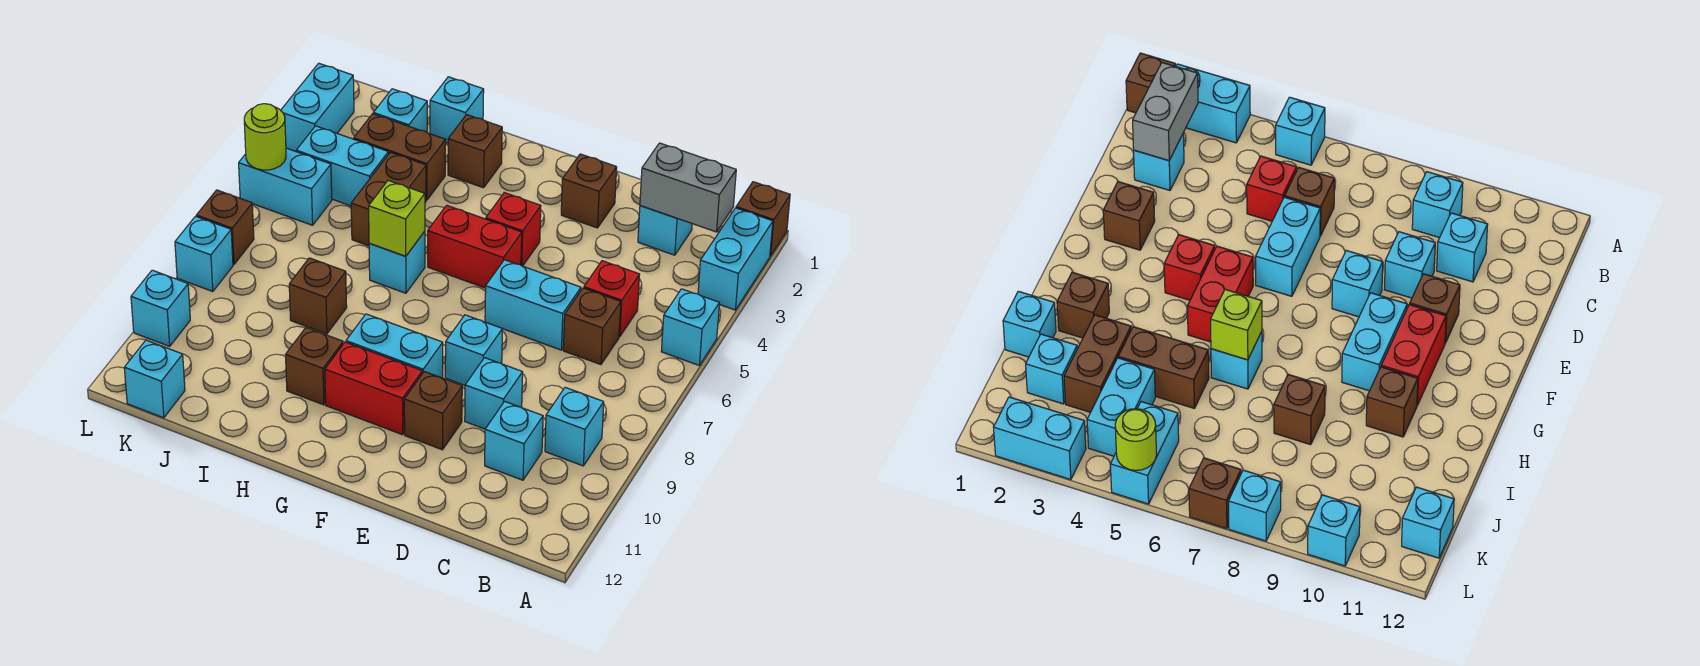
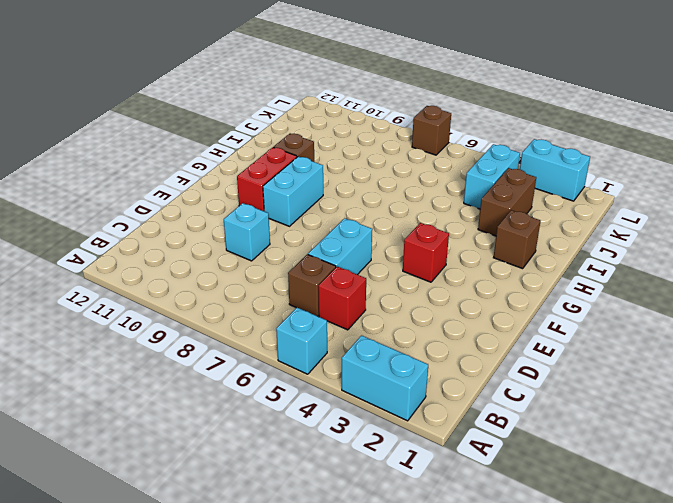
none -> brown brick A1 level 1
none -> cyan brick B9 level 1
none -> cyan brick C2 level 1
none -> cyan brick C10 level 1

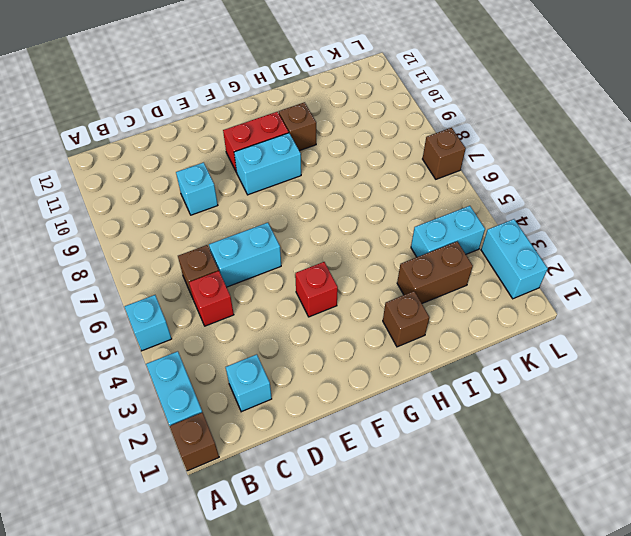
none -> cyan brick B9 level 1
none -> cyan brick C10 level 1
none -> brown brick E2 level 1
none -> cyan brick E8 level 1

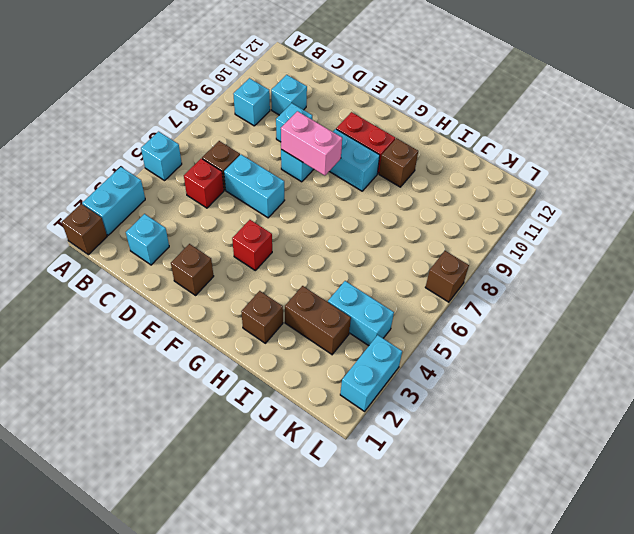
pink brick E8:F8 level 2 -> none
none -> brown brick E10 level 1
none -> red brick F5:G5 level 1
none -> cyan brick H6 level 1
none -> cyan brick I1 level 1

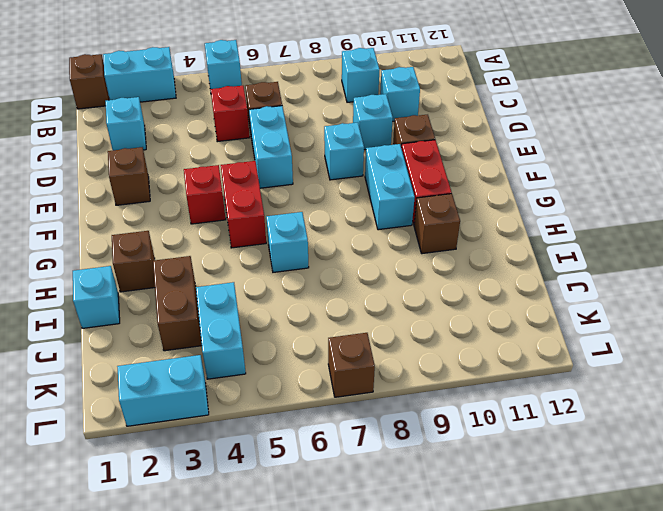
none -> brown brick I4:I5 level 1
none -> brown brick I8 level 1
none -> cyan brick J2 level 1
none -> cyan brick K5:L5 level 1

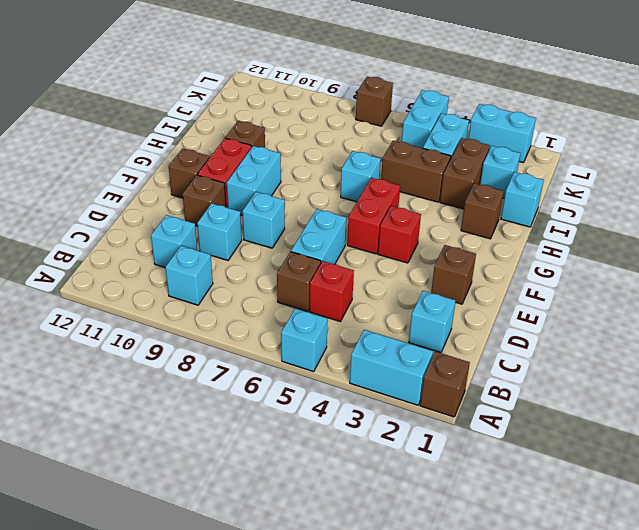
brown brick F11 level 1 -> brown brick I8 level 1
none -> cyan brick K12 level 1
none -> cyan brick L8 level 1
none -> cyan brick L10 level 1
none -> grey brick B2:C2 level 2

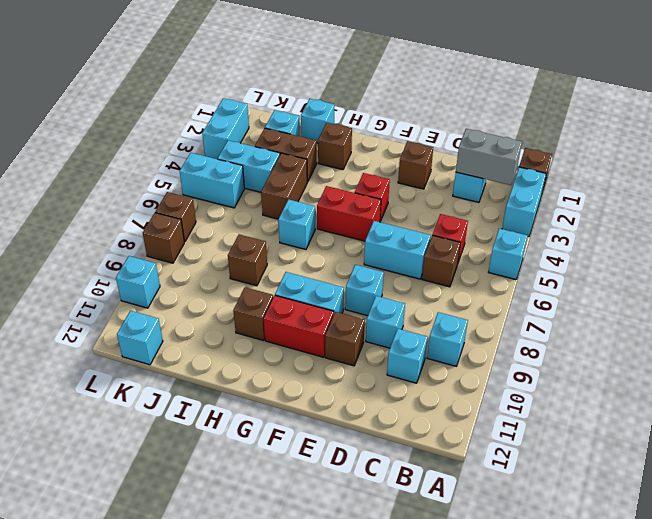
brown brick L8 level 1 -> cyan brick L8 level 1
none -> lime brick H6 level 2
none -> lime round brick L5 level 2

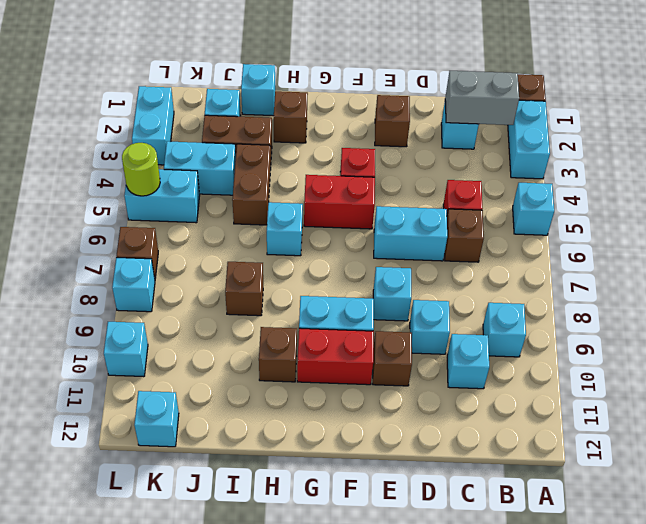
none -> lime brick H6 level 2

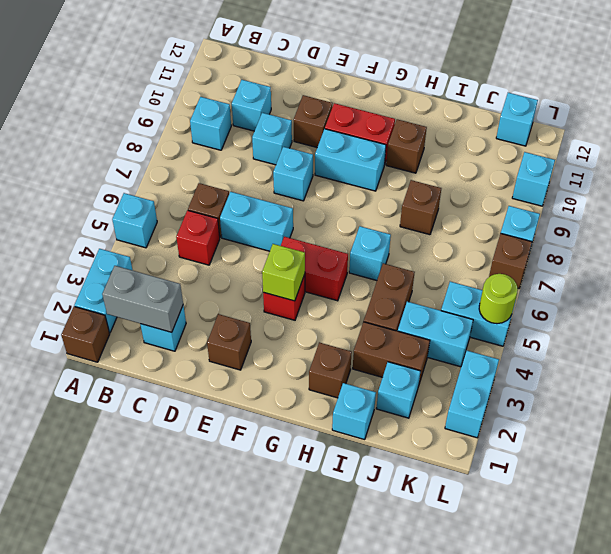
lime brick F4 level 2 -> lime brick H6 level 2

